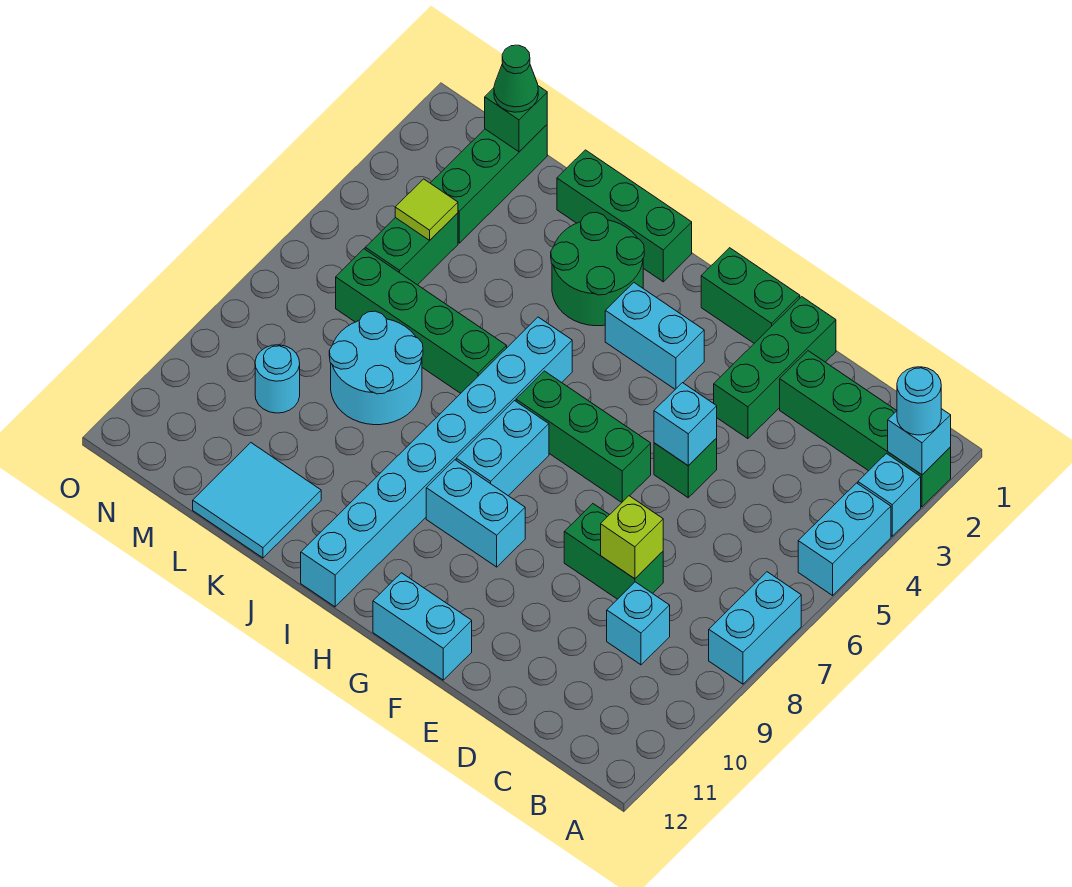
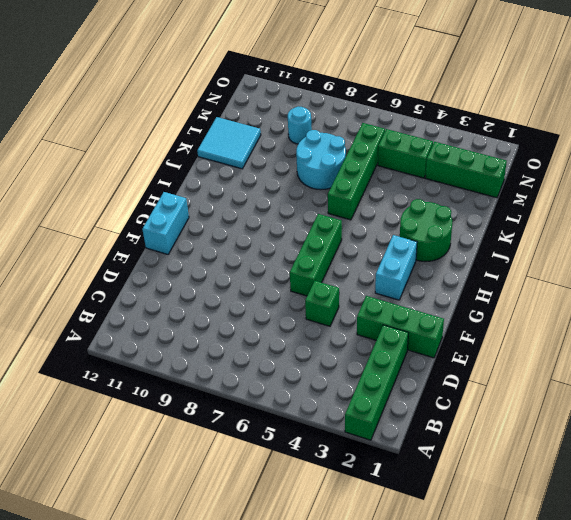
none -> cyan brick A3 level 1
none -> cyan brick A4:A5 level 1
none -> cyan brick A7:A8 level 1
none -> cyan brick C9 level 1

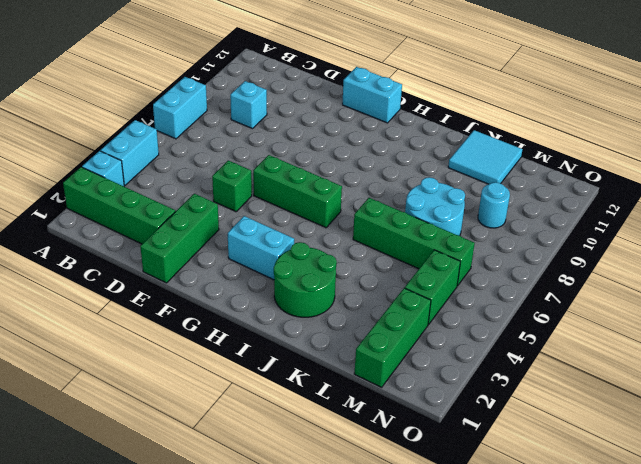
none -> green brick D8:E8 level 1
none -> green brick F1:G1 level 1
none -> cyan brick G9:H9 level 1
none -> cyan brick H7:H8 level 1

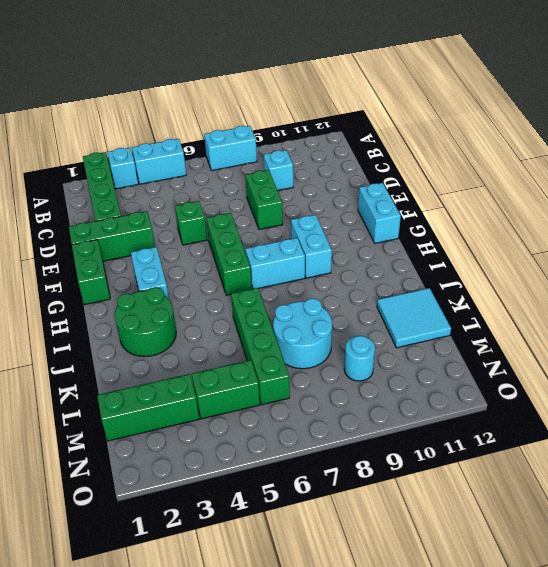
none -> green brick I1:K1 level 1
none -> cyan brick I5:I12 level 1
none -> cyan brick A2 level 2
none -> lime brick D8 level 2

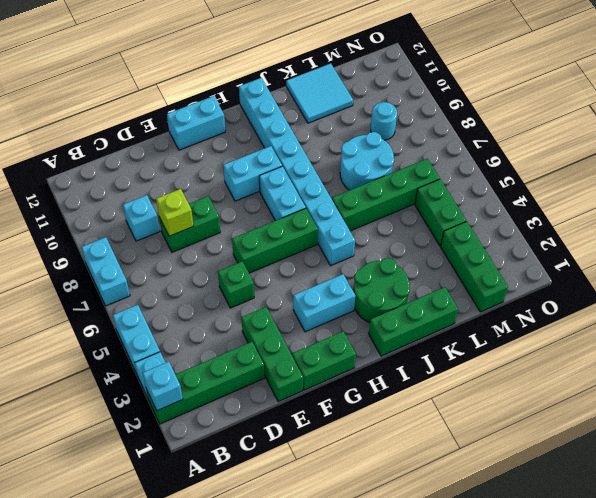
none -> cyan brick E5 level 2
none -> green brick M1 level 2
none -> lime tile M4 level 2
none -> cyan round brick A2 level 3

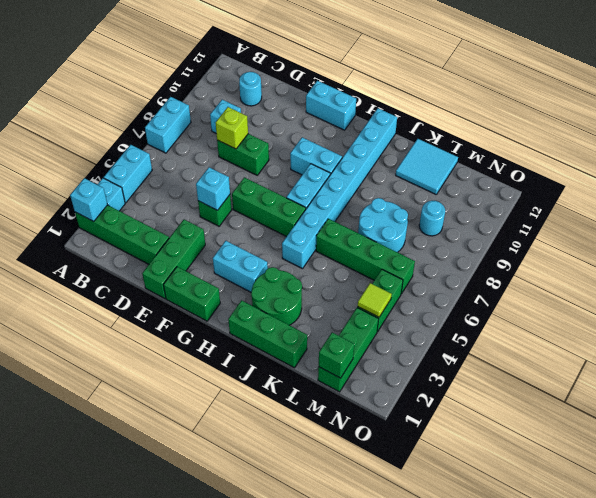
cyan round brick C11 level 1 -> cyan round brick A2 level 3
none -> green cone M1 level 3

